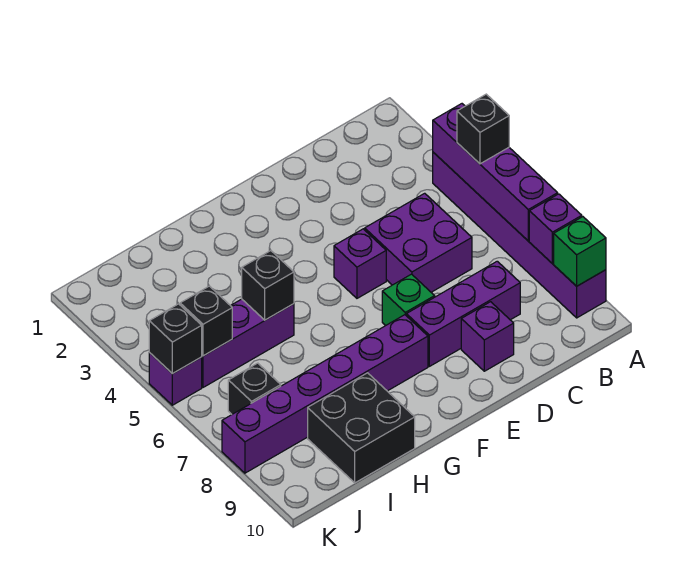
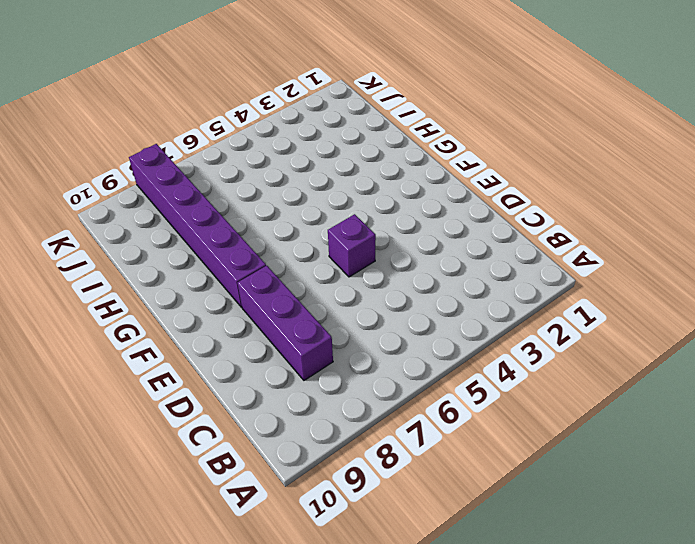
none -> purple brick A4:A9 level 1
none -> purple brick C5:D6 level 1
none -> purple brick D9 level 1

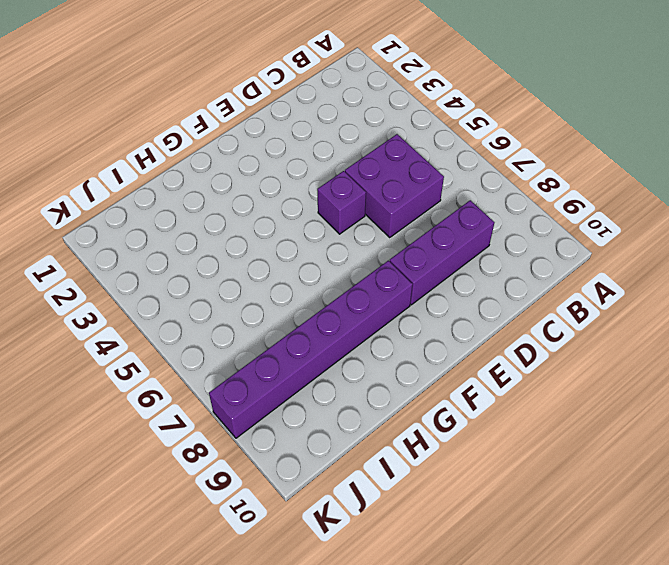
none -> purple brick A4:A9 level 1
none -> purple brick D9 level 1
none -> green brick E7 level 1

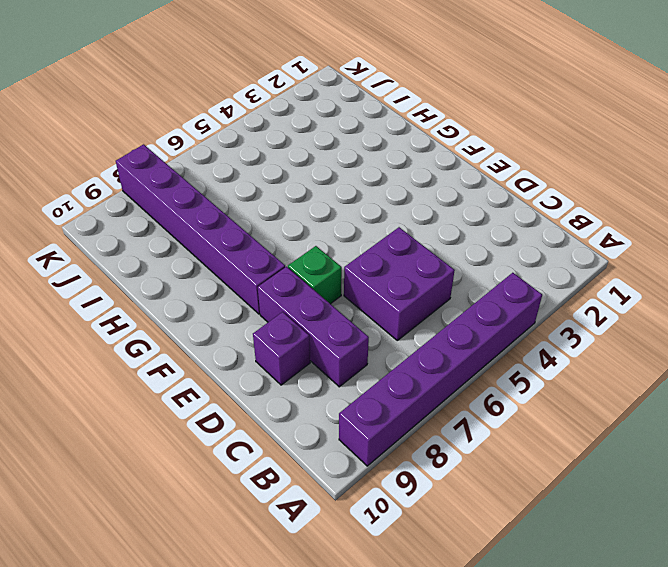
none -> purple brick E5 level 1
none -> purple brick H5:J5 level 1
none -> black brick H9:I10 level 1

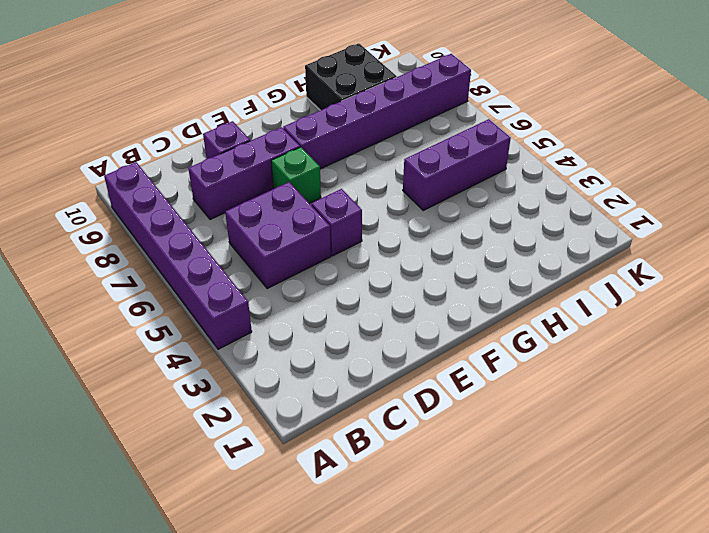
none -> black brick J7 level 1
none -> purple brick K5 level 1
none -> purple brick A4:A7 level 2

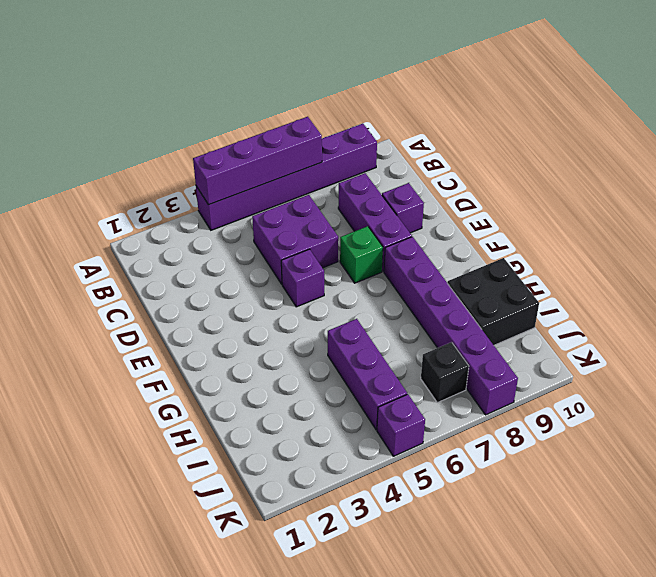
none -> purple brick A8 level 2
none -> green brick A9 level 2
none -> black brick H5 level 2

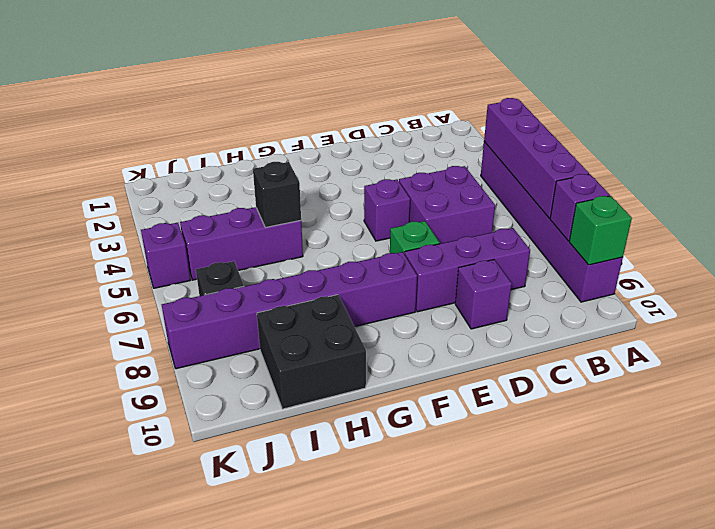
none -> black brick J5 level 2
none -> black brick K5 level 2
none -> black brick A5 level 3

